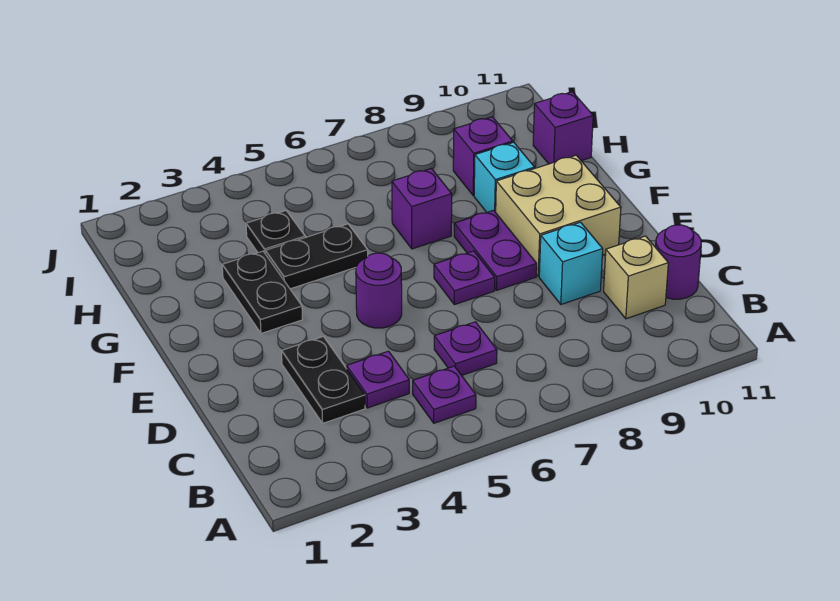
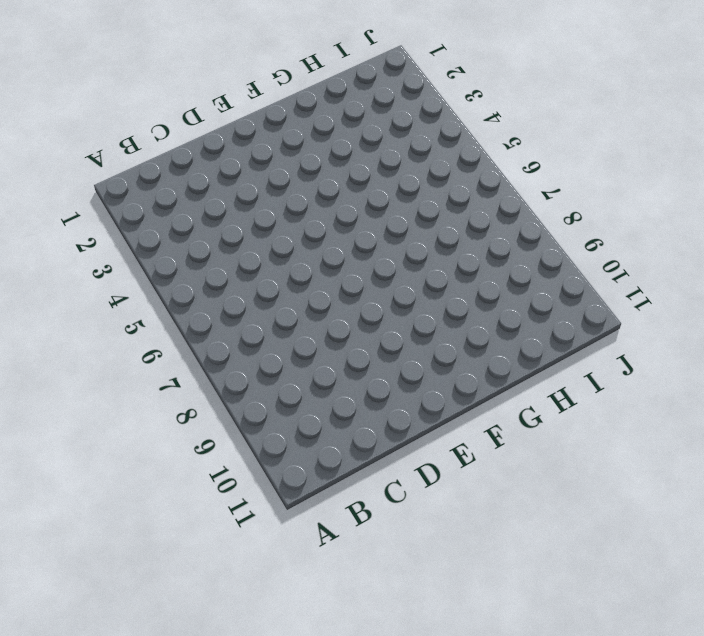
none -> purple plate B5 level 1
none -> black plate C3:D3 level 1
none -> purple plate C4 level 1

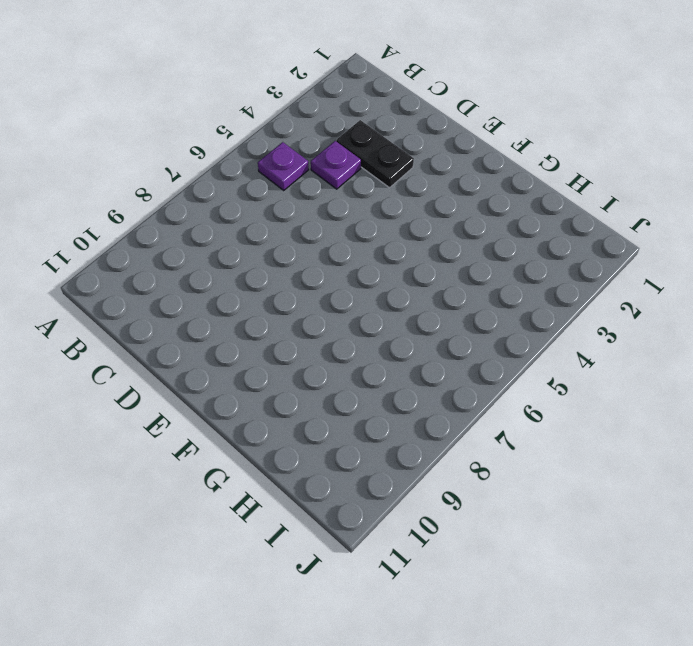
none -> purple plate C6 level 1
none -> tan brick C10 level 1
none -> purple round brick C11 level 1

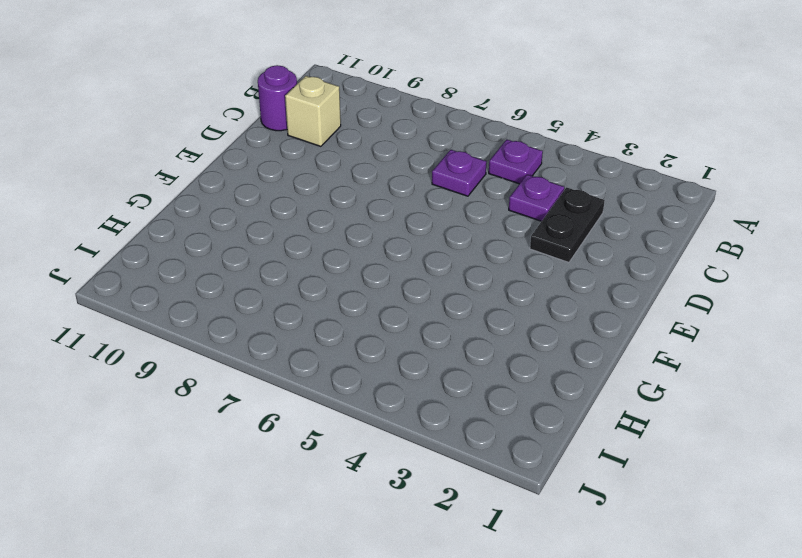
none -> cyan brick D9 level 1
none -> purple round brick E5 level 1
none -> purple plate E7 level 1

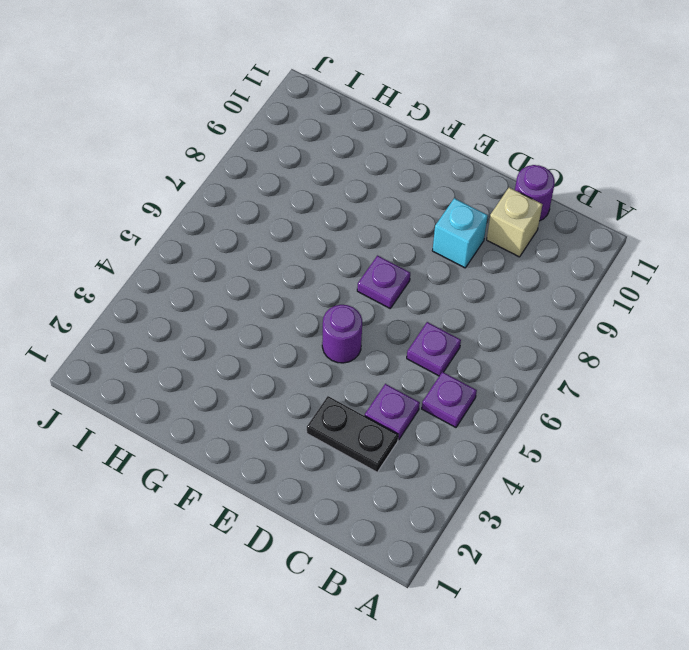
none -> purple plate E8:F8 level 1
none -> tan brick E9:F10 level 1
none -> black plate F3:G3 level 1

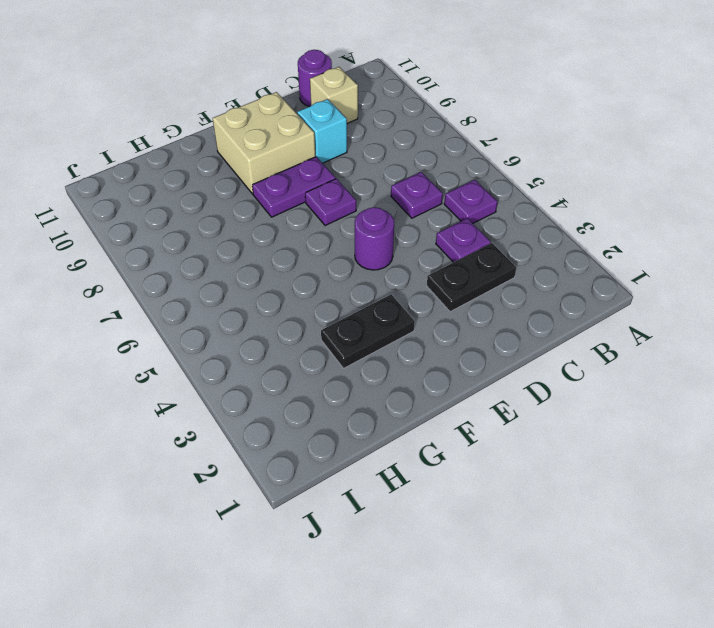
none -> black plate G4:G5 level 1
none -> purple brick G7 level 1
none -> cyan brick G9 level 1

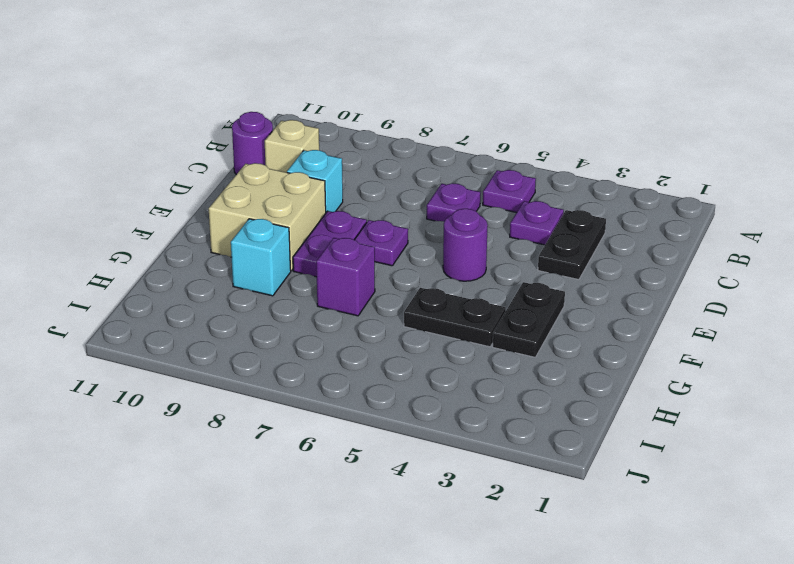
none -> black plate H4 level 1
none -> purple brick H9 level 1
none -> purple brick H11 level 1

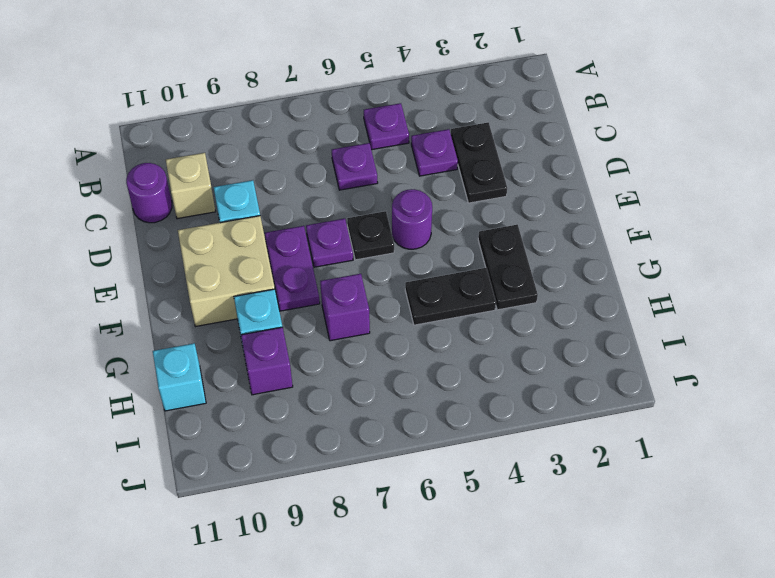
black plate E6 level 1 -> black plate H4 level 1
cyan brick H11 level 1 -> purple brick H11 level 1

